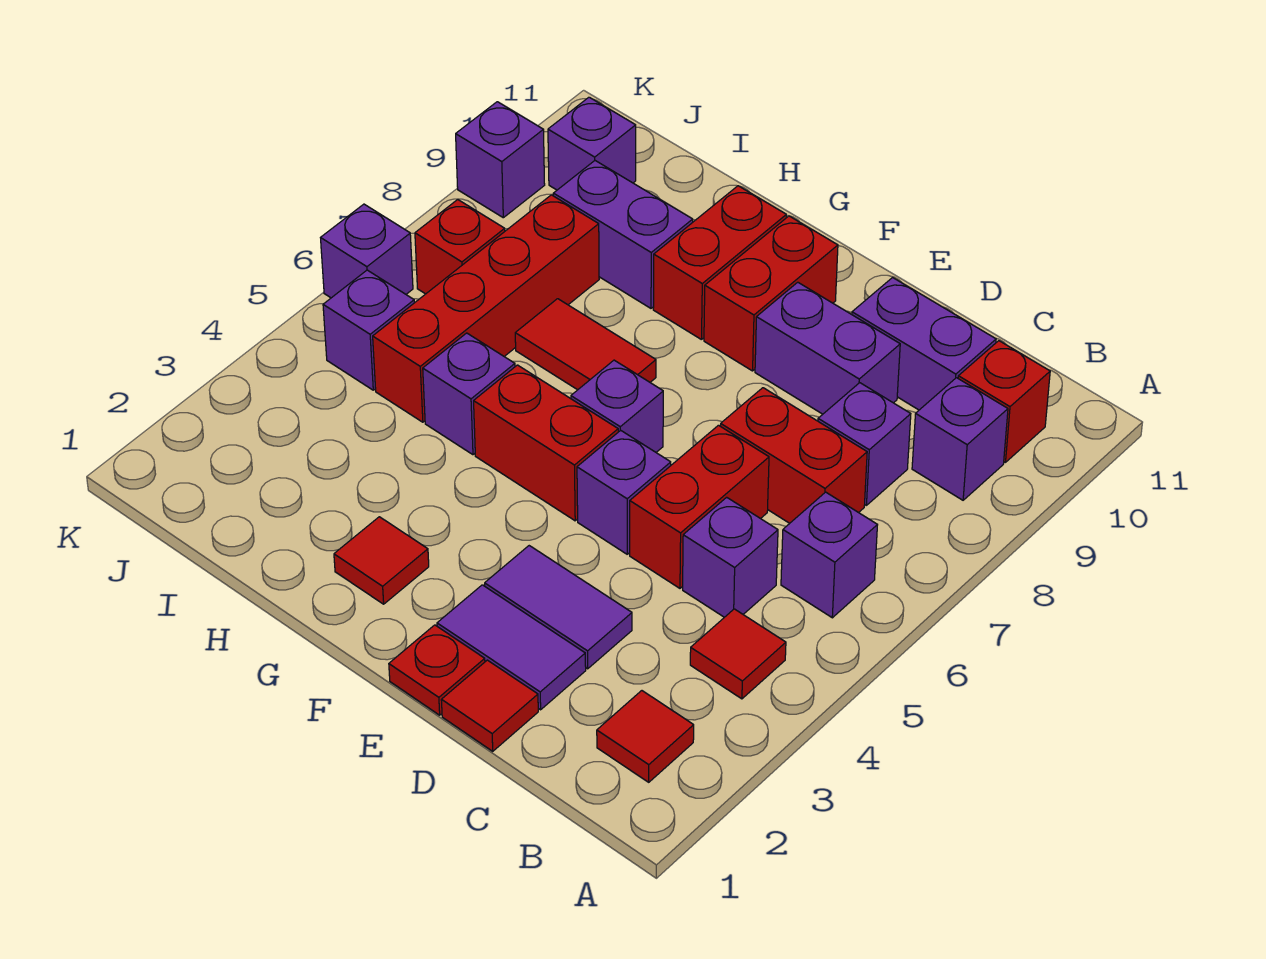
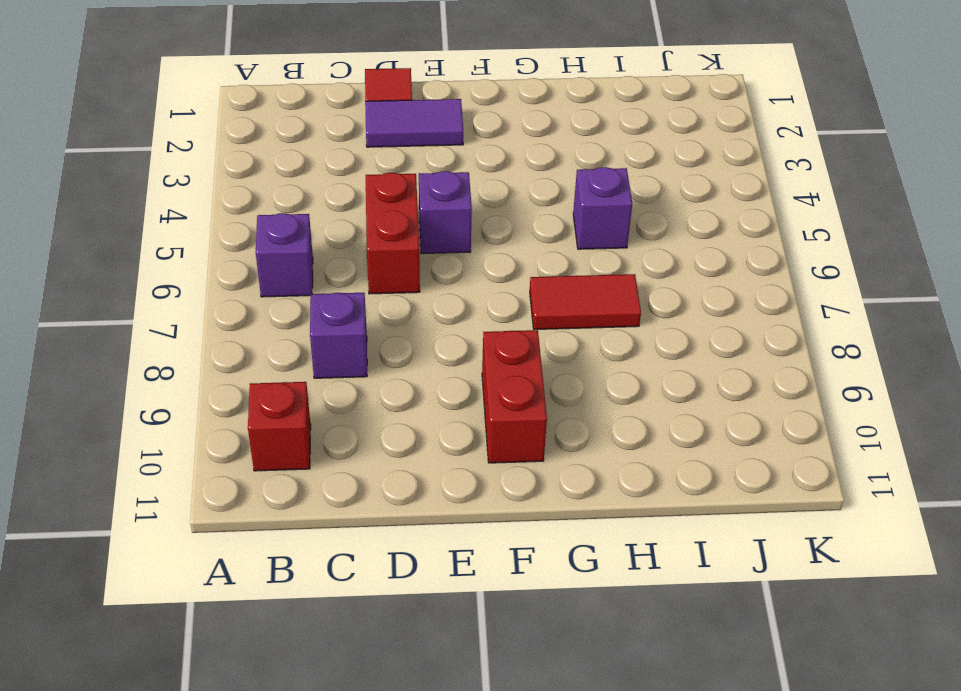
none -> red tile B2 level 1
none -> red tile B4 level 1
none -> purple brick B9 level 1
none -> purple brick C5 level 1

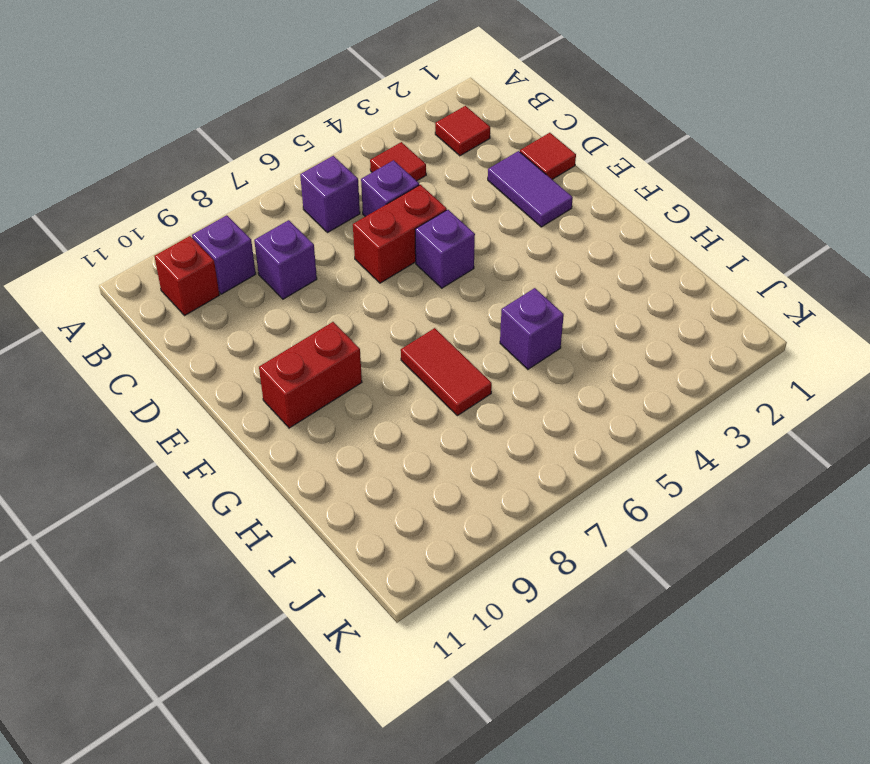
none -> red brick C7:D7 level 1
none -> purple brick C10:D10 level 1
none -> purple tile D3:E3 level 1
none -> purple brick D9:E9 level 1

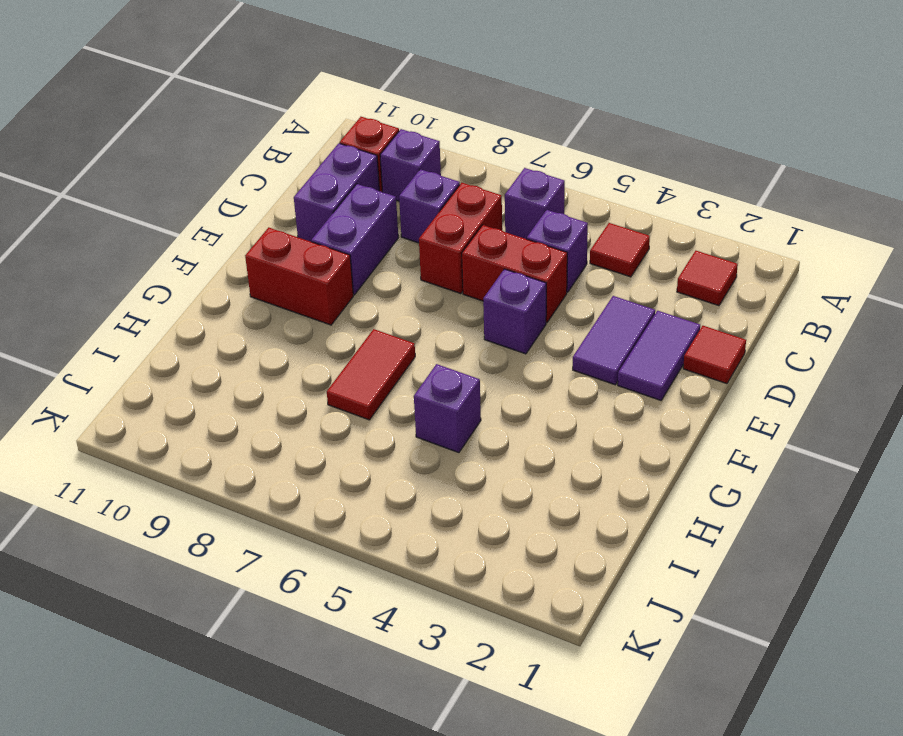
none -> red plate E1 level 1
none -> red brick F5:G5 level 1
none -> purple brick F6 level 1
none -> red tile G2 level 1

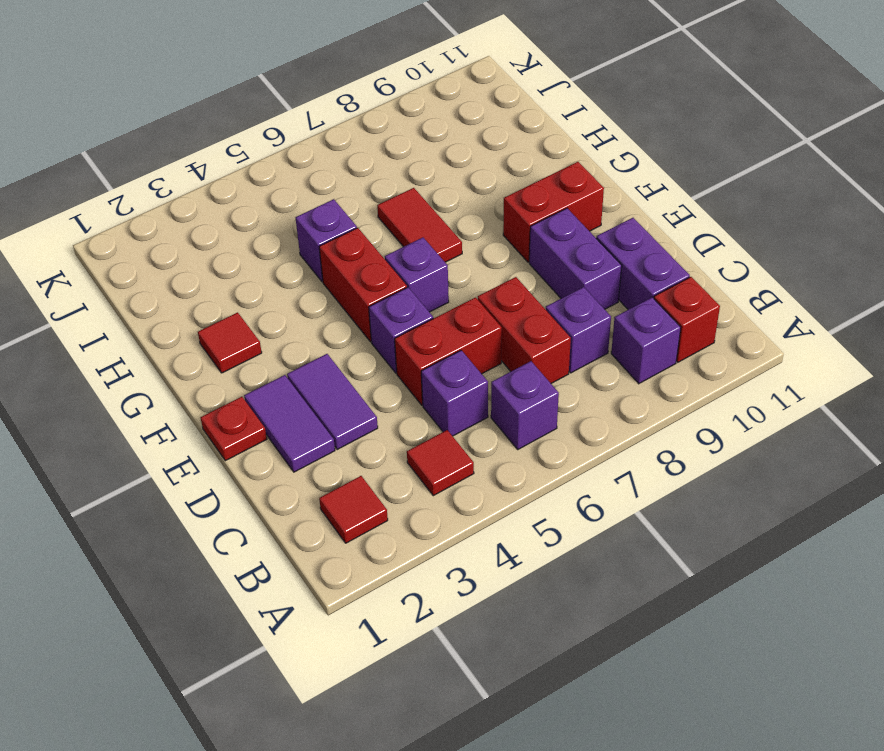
none -> red tile D1 level 1
none -> red brick G9:G10 level 1
none -> purple brick H9:I9 level 1
none -> red brick I5:I8 level 1

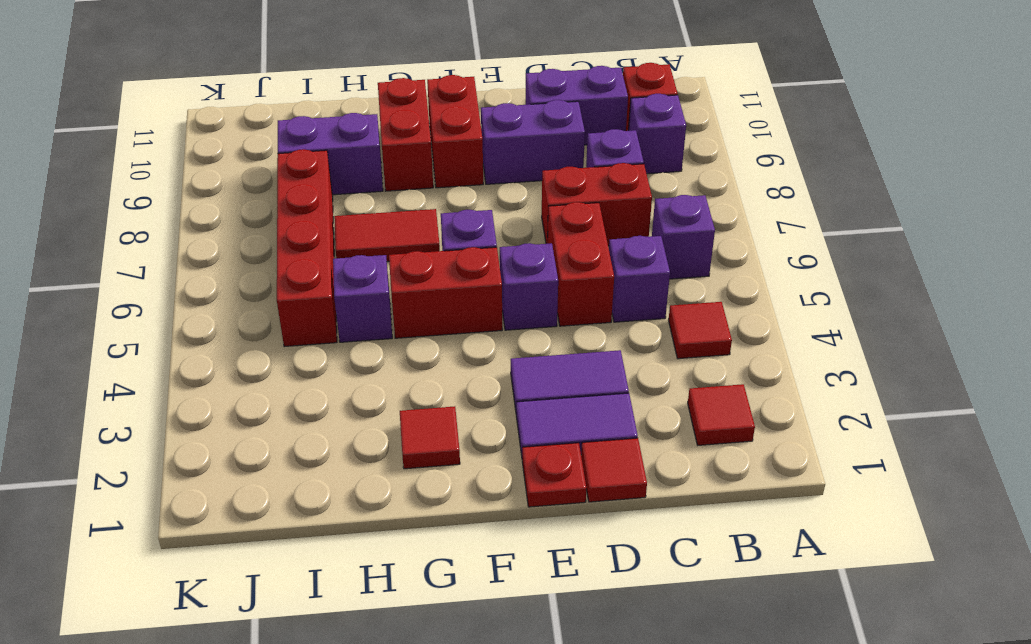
none -> purple brick J5 level 1
none -> red brick J7 level 1
none -> purple brick J10 level 1
none -> purple brick K6 level 1

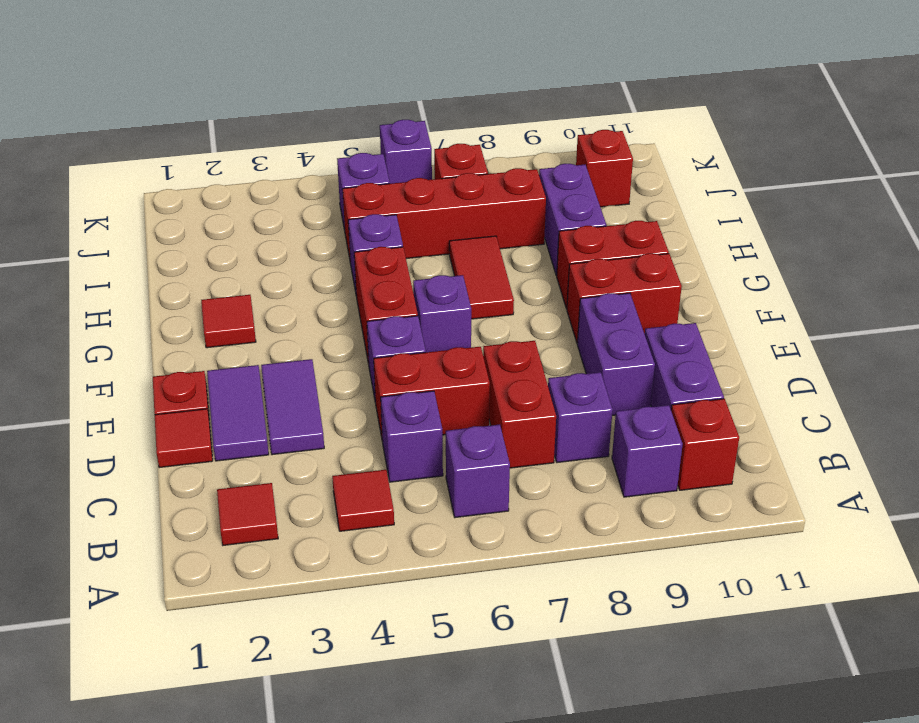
red brick J10 level 1 -> purple brick J10 level 1
none -> purple brick K9 level 1

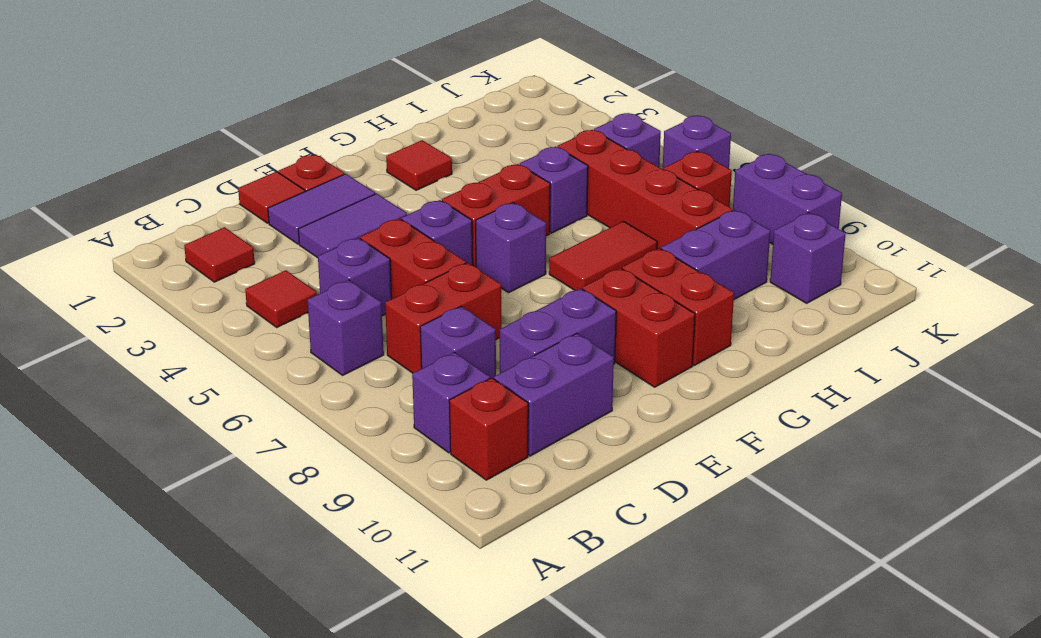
purple brick K8:K9 level 1 -> purple brick K9 level 1

